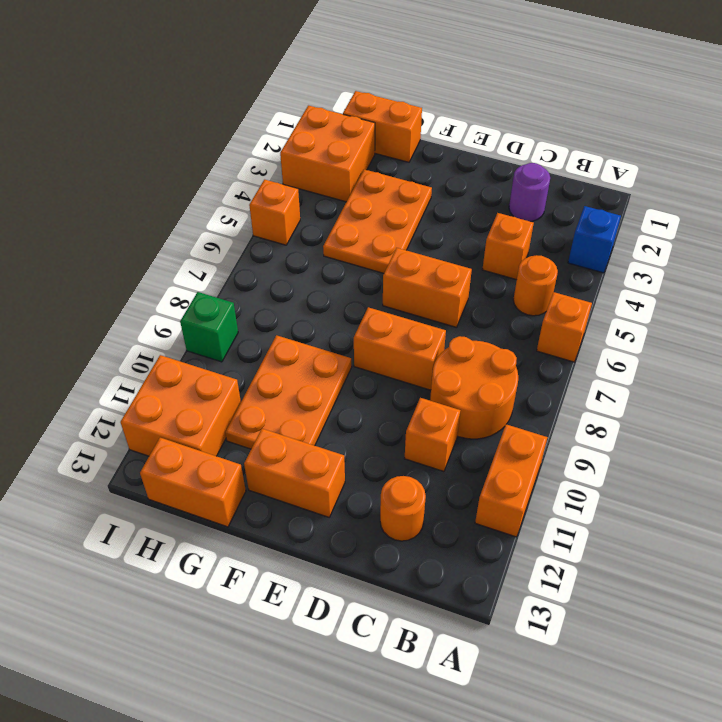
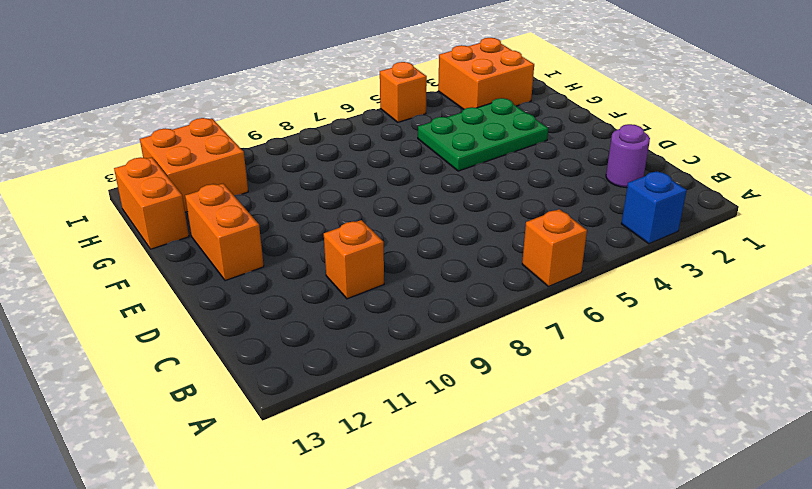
green plate F3:G5 level 1 -> orange plate F3:G5 level 1
none -> orange brick A10:A11 level 1
none -> orange round brick B5 level 1
none -> orange round brick B8:C9 level 1

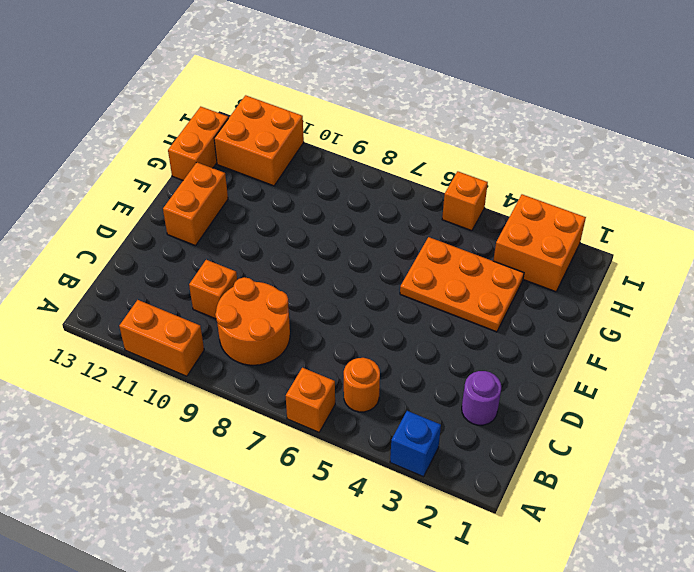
none -> orange brick C4 level 1
none -> orange round brick C12 level 1
none -> orange brick D6:E6 level 1

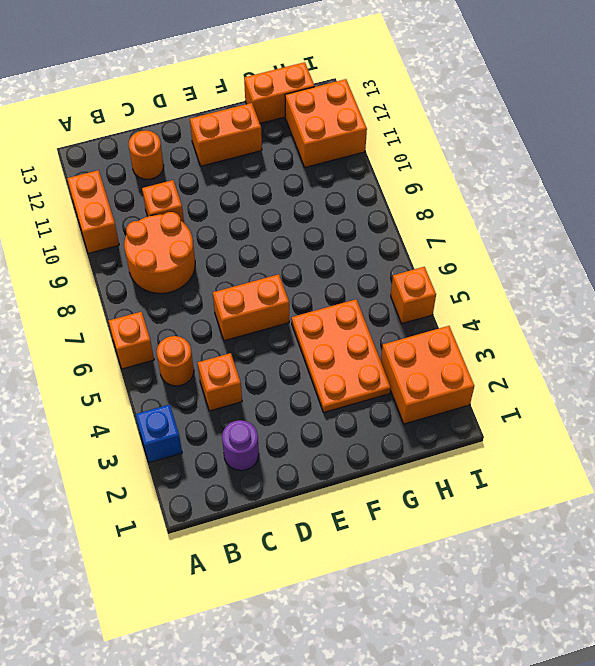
none -> orange brick D8:E8 level 1
none -> orange plate F9:G11 level 1
none -> orange brick G1:H1 level 1

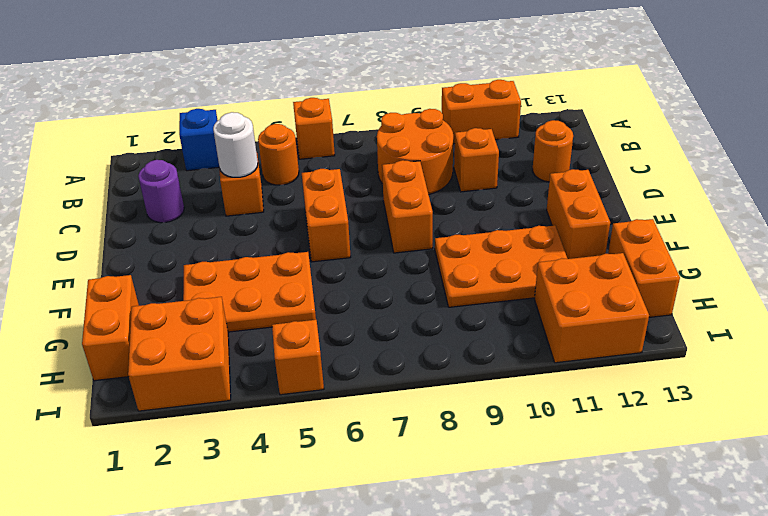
white round brick C4 level 2 -> none
none -> green brick I9 level 1

